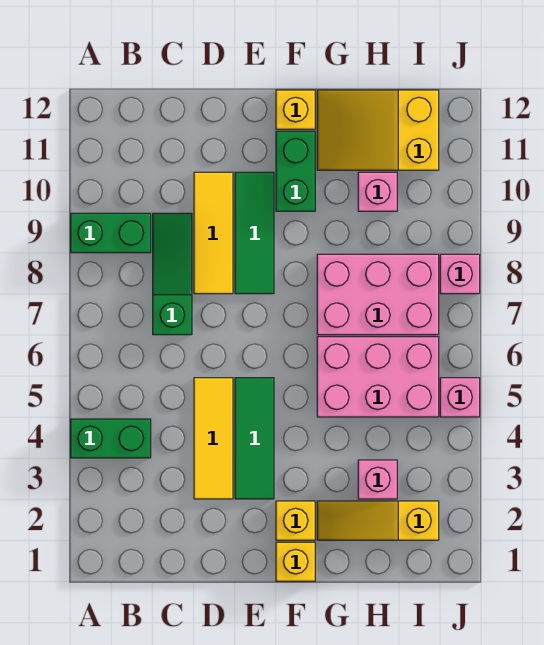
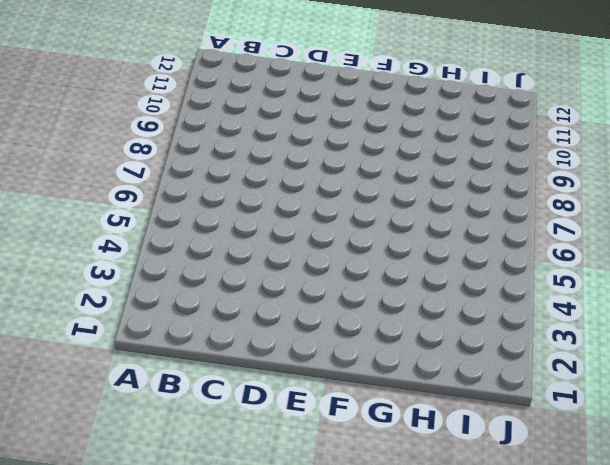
none -> green brick A4:B4 level 1
none -> green brick A9:B9 level 1
none -> green slope C7:C9 level 1 top 7

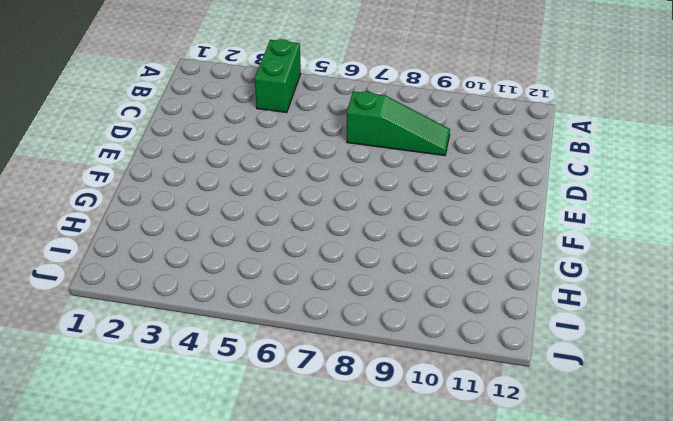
none -> green brick A9:B9 level 1
none -> yellow tile D3:D5 level 1
none -> yellow tile D8:D10 level 1

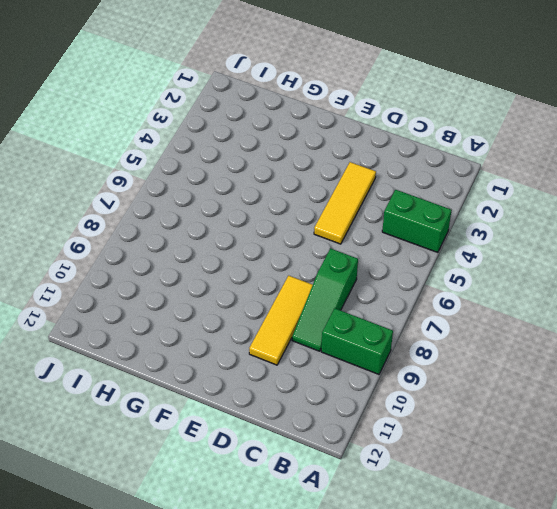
none -> green tile E3:E5 level 1
none -> green tile E8:E10 level 1
none -> yellow brick F1 level 1

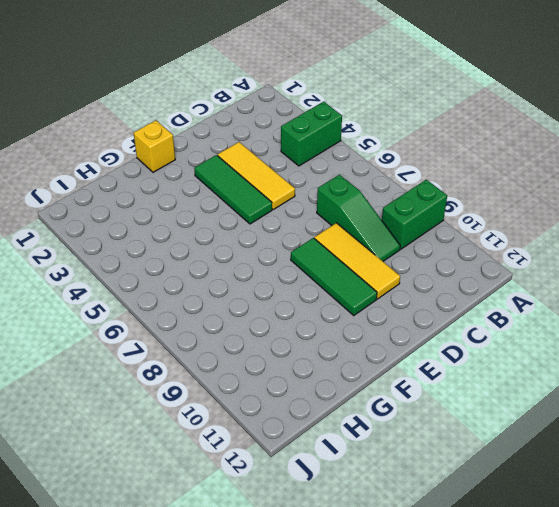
none -> yellow brick F2 level 1
none -> green brick F10:F11 level 1
none -> yellow brick F12 level 1

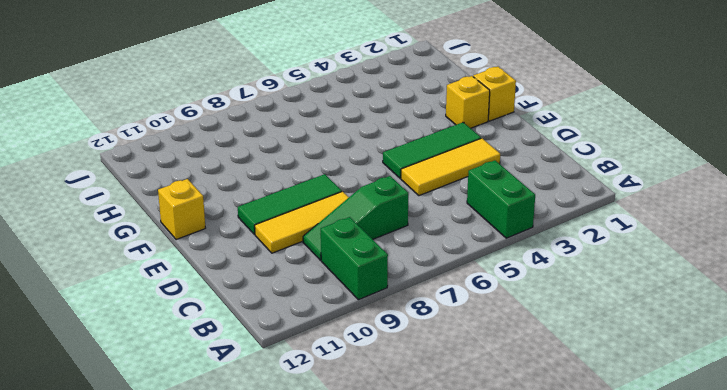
none -> green brick F10:F11 level 1
none -> yellow slope G2:I2 level 1 top I
none -> pink brick G5:I6 level 1

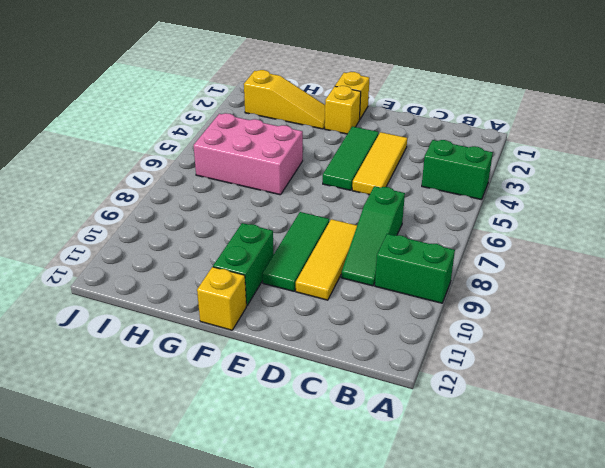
none -> pink brick G7:I8 level 1
none -> yellow slope G11:I12 level 1 top I
none -> pink brick H3 level 1

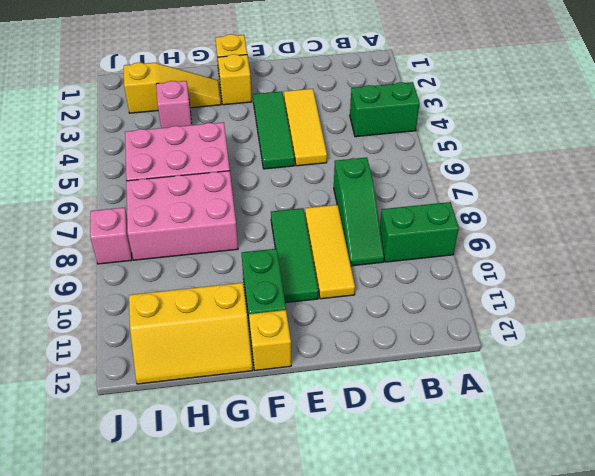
yellow slope G11:I12 level 1 top 11 -> yellow slope G11:I12 level 1 top I
none -> pink brick H10 level 1
none -> pink brick J5 level 1

